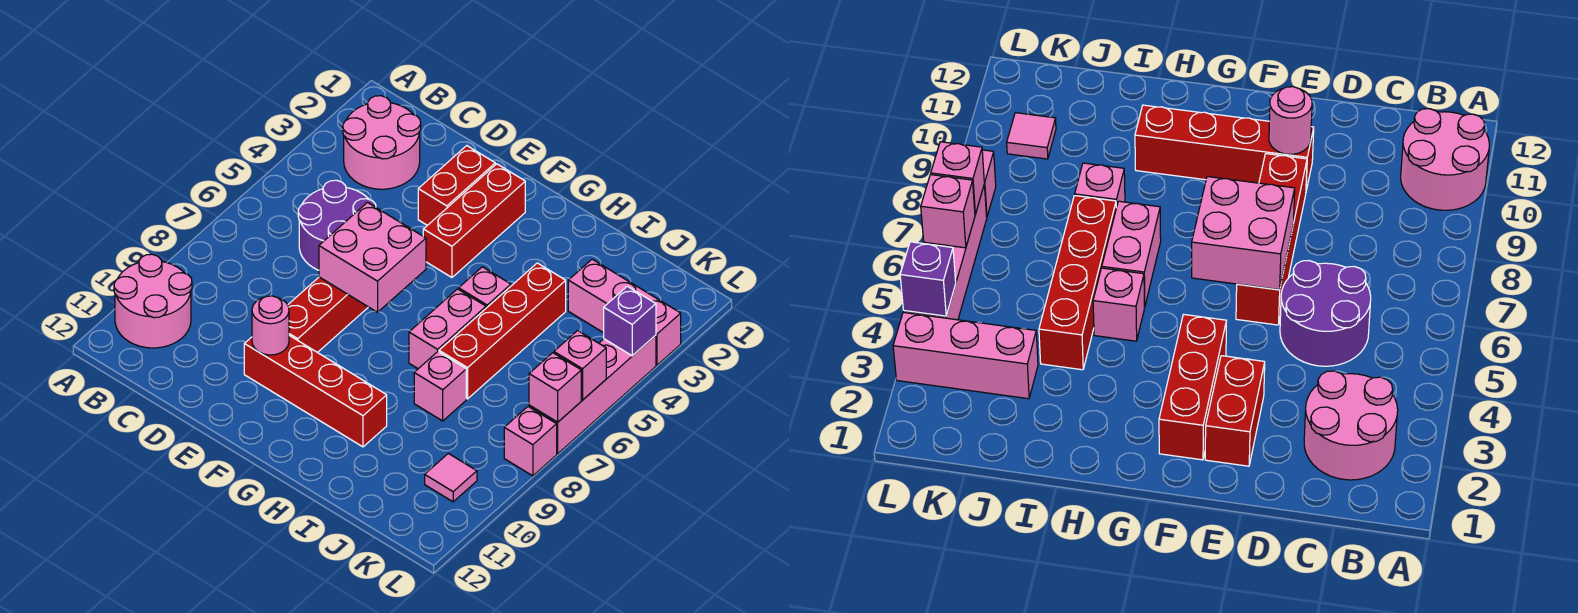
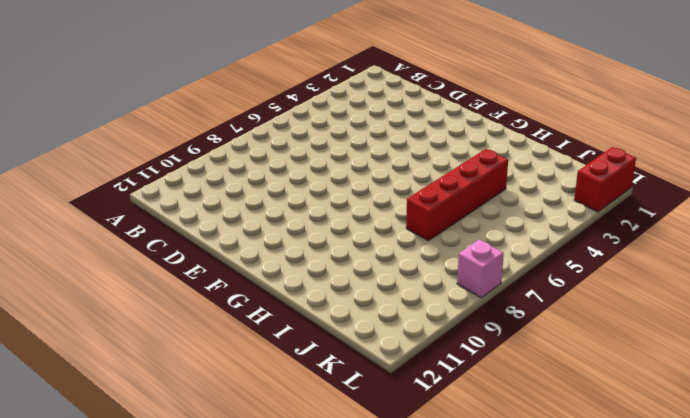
red brick L1:L2 level 1 -> red brick E2:E3 level 1
none -> pink round brick A10:B11 level 1
none -> pink round brick B2:C3 level 1
none -> purple round brick C5:D6 level 1

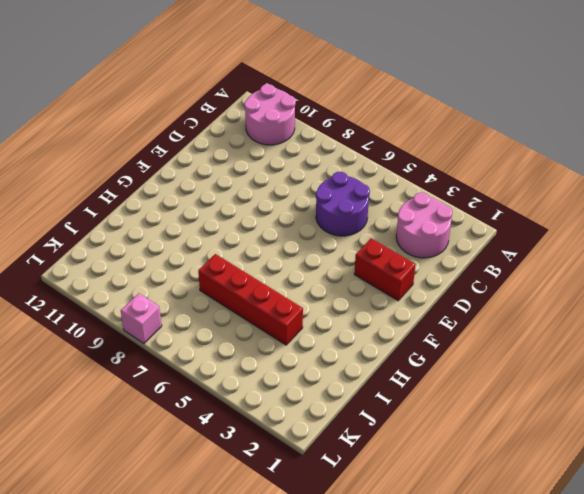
none -> red brick E6:E9 level 1
none -> red brick E10:H10 level 1
none -> red brick F2:F4 level 1

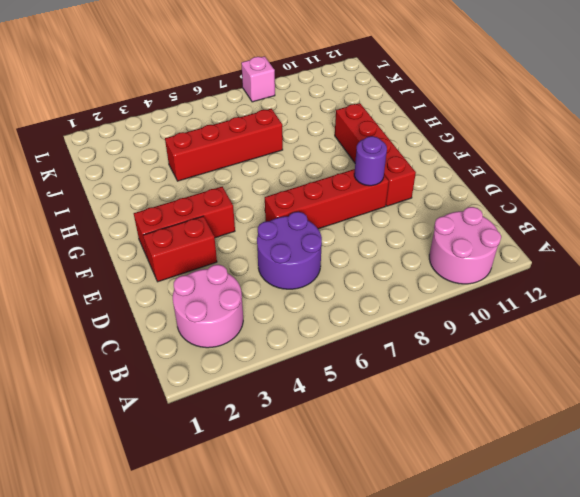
purple round brick E9 level 2 -> none
none -> pink brick H5 level 1
none -> pink brick H6:H7 level 1
none -> pink brick I8 level 1

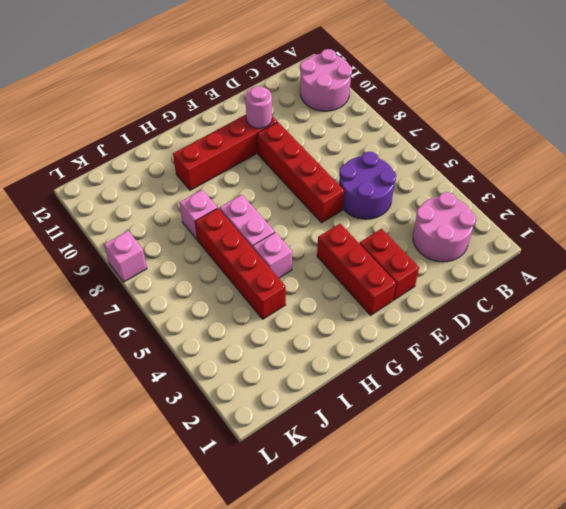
none -> pink brick J3:L3 level 1
none -> pink tile K10 level 1
none -> pink brick L4:L7 level 1

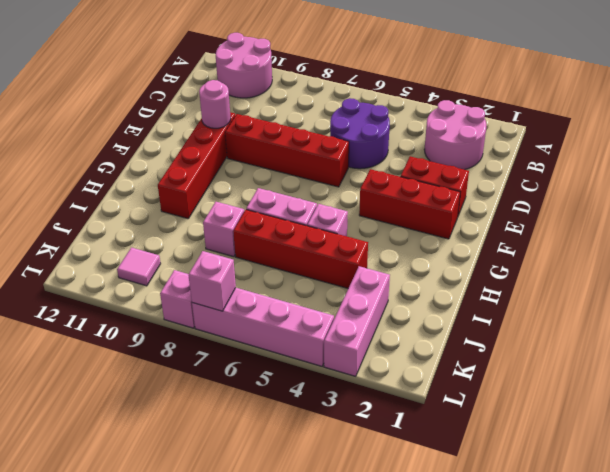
none -> pink brick E6:F7 level 2
none -> purple brick L4 level 2
none -> pink brick L6 level 2

